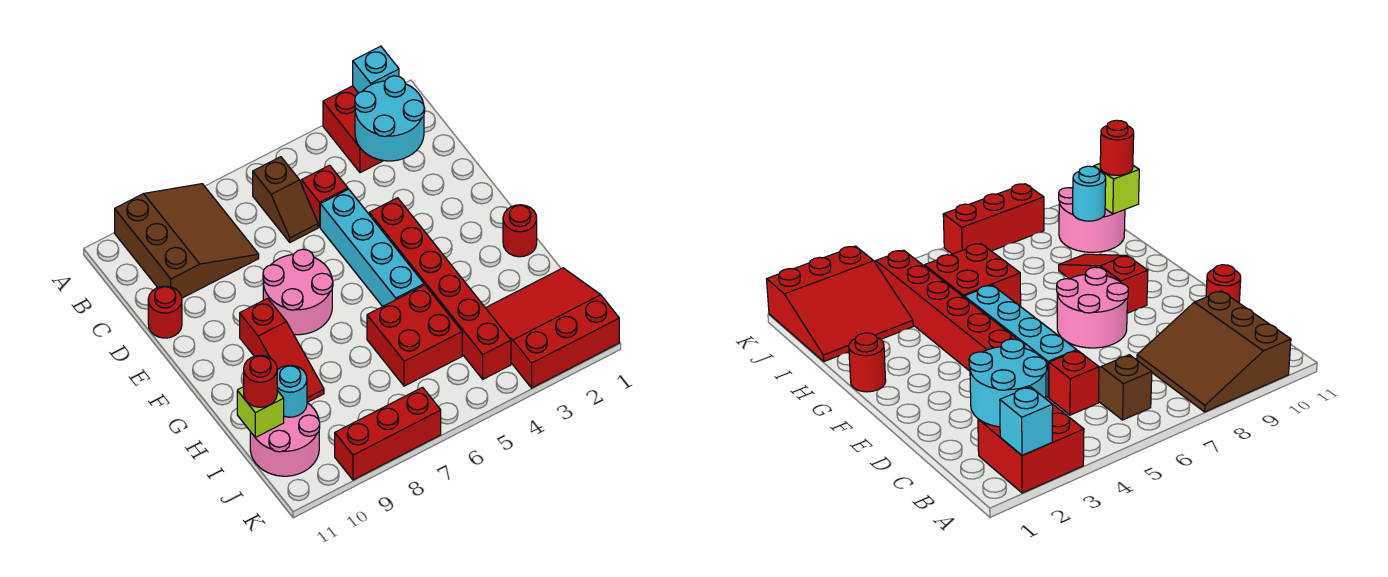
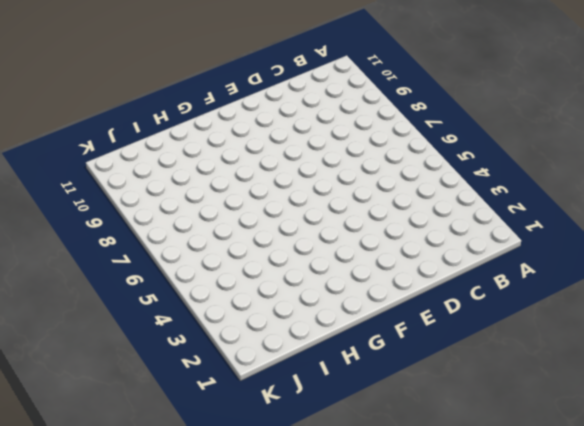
none -> red brick A2:B3 level 1
none -> brown slope A8:C10 level 1 top 10
none -> brown slope B6:C6 level 1 top B

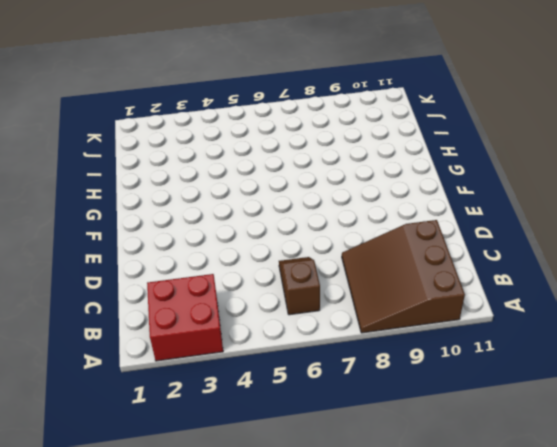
none -> red brick C5 level 1
none -> cyan brick D5:G5 level 1
none -> red round brick D11 level 1

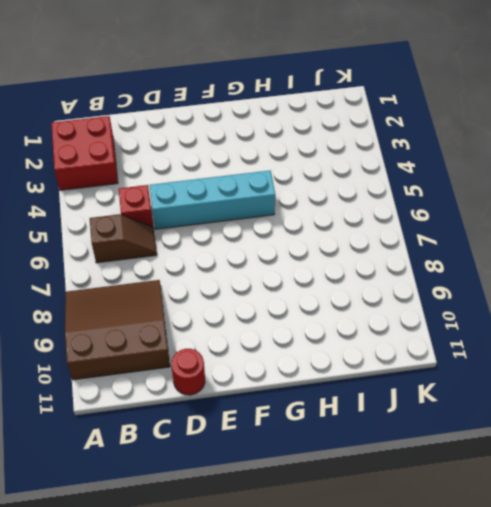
none -> red brick E4:J4 level 1
none -> pink round brick E7:F8 level 1
none -> red slope F9:H9 level 1 top F

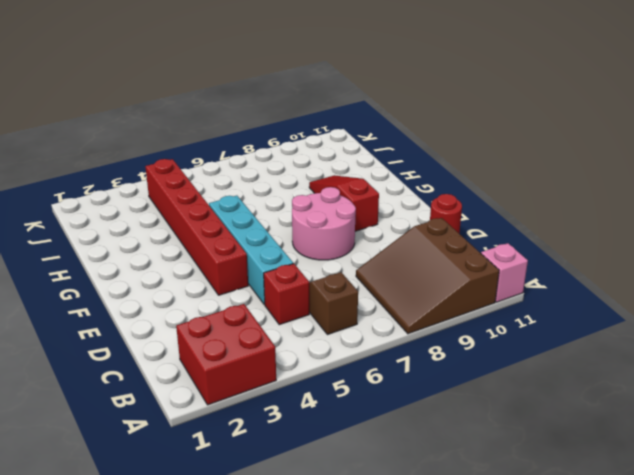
pink brick A11 level 1 -> none
none -> red round brick G1 level 1
none -> red brick H5:I6 level 1
none -> red slope I1:K3 level 1 top K

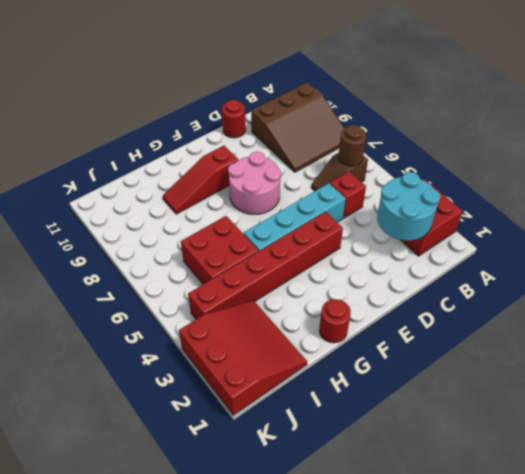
brown round brick B6 level 2 -> none
none -> pink round brick I10:J11 level 1
none -> red brick K7:K9 level 1
none -> cyan brick A2 level 2

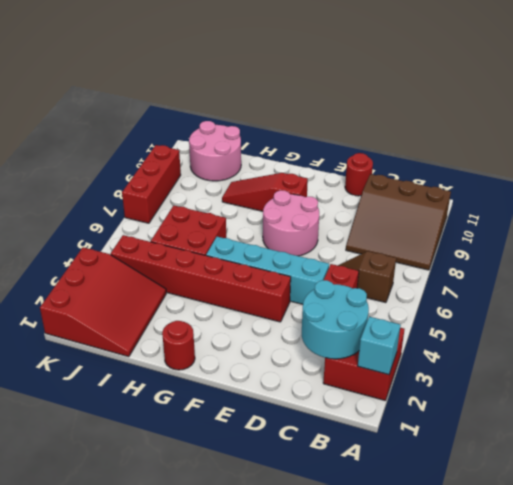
none -> cyan round brick I10 level 2
none -> lime brick I11 level 2
none -> red round brick I11 level 3

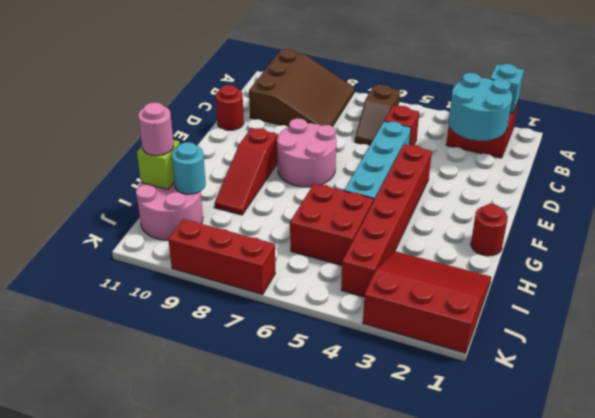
pink round brick I11 level 3 -> red round brick I11 level 3

